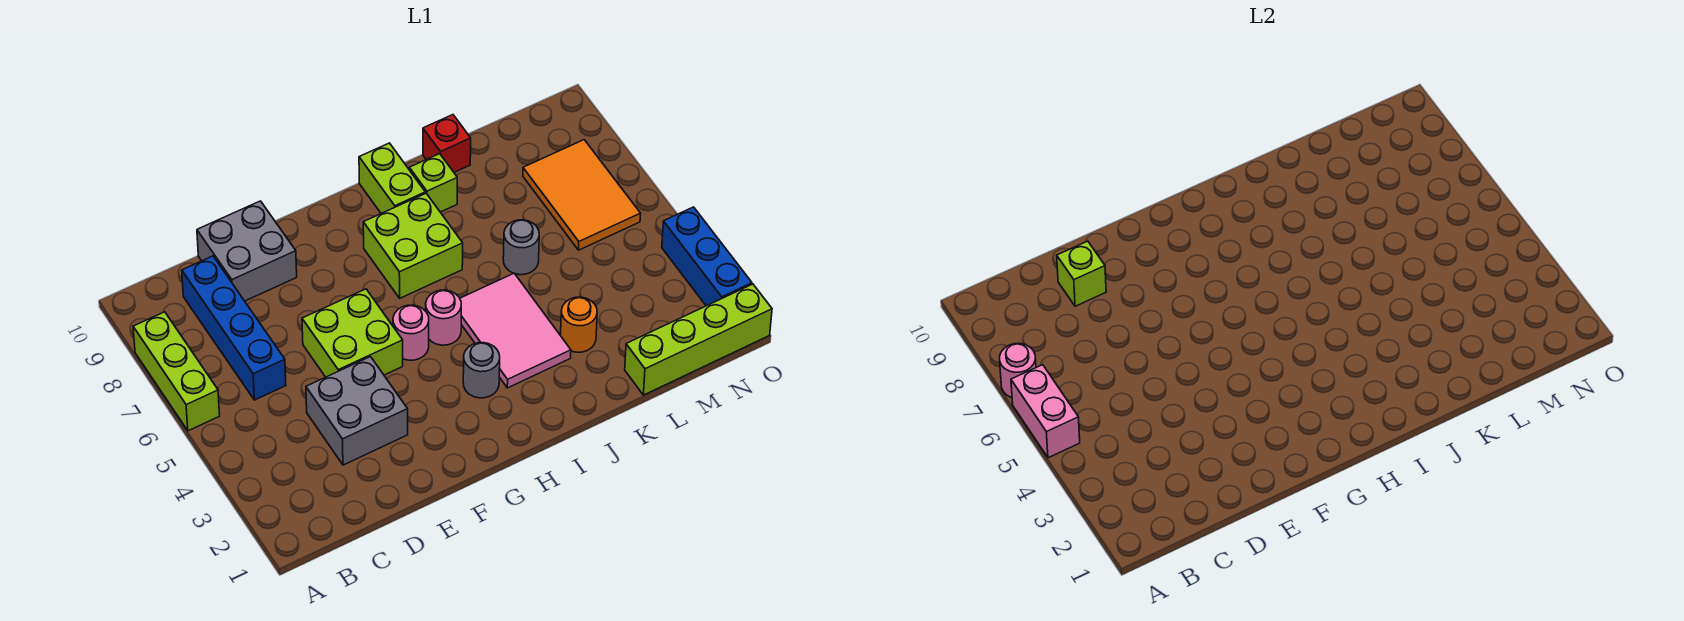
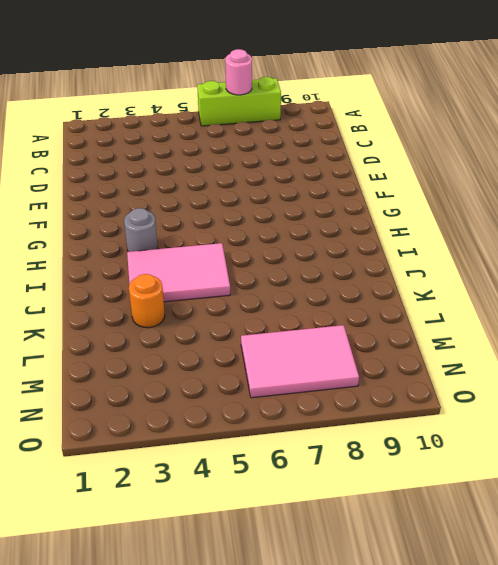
pink tile M6:N8 level 1 -> orange tile M6:N8 level 1
none -> blue brick C6:C9 level 1
none -> grey brick D3:E4 level 1
none -> grey brick D9:E10 level 1

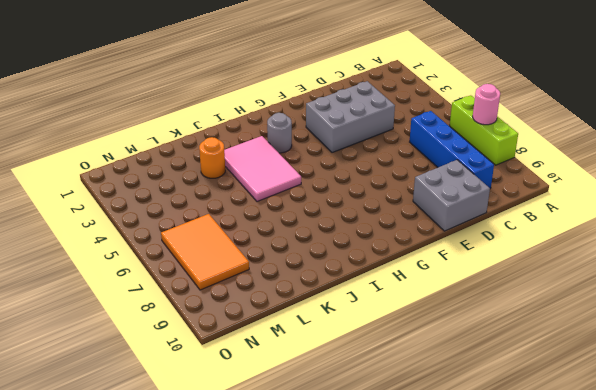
grey brick D3:F4 level 1 -> grey brick D3:E4 level 1
none -> lime brick E5:F6 level 1
none -> pink round brick G5 level 1
none -> pink round brick H5 level 1

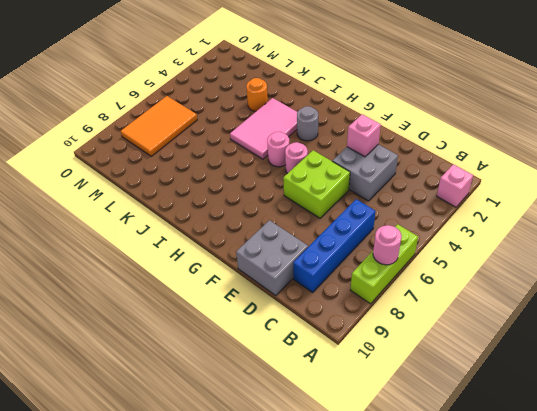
pink brick A2 level 1 -> none
pink brick E3 level 2 -> none
none -> lime brick H7:I8 level 1
none -> lime brick I9:I10 level 1
none -> lime brick J9 level 1

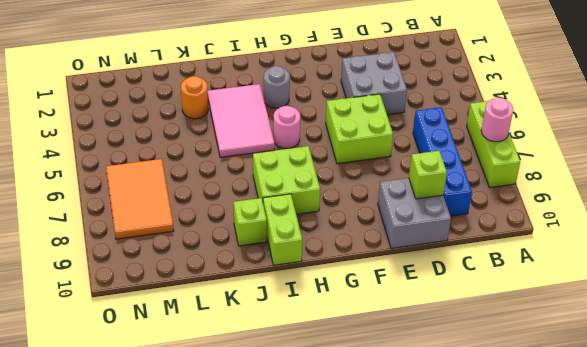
none -> pink round brick G5 level 1
none -> grey round brick K6 level 1
none -> red brick K10 level 1

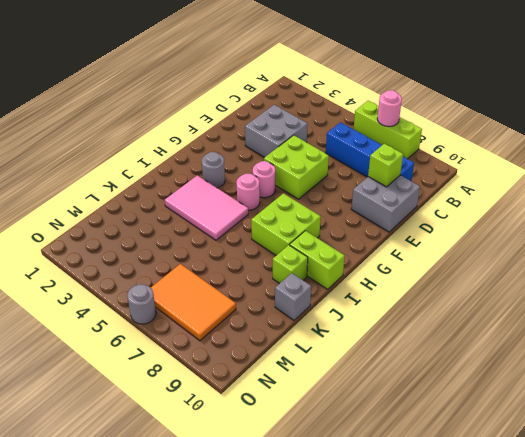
grey brick K10 level 1 -> red brick K10 level 1
grey round brick O6 level 1 -> grey round brick K6 level 1
none -> orange round brick K3 level 1
none -> lime brick L1:O1 level 1
none -> blue brick O2:O4 level 1

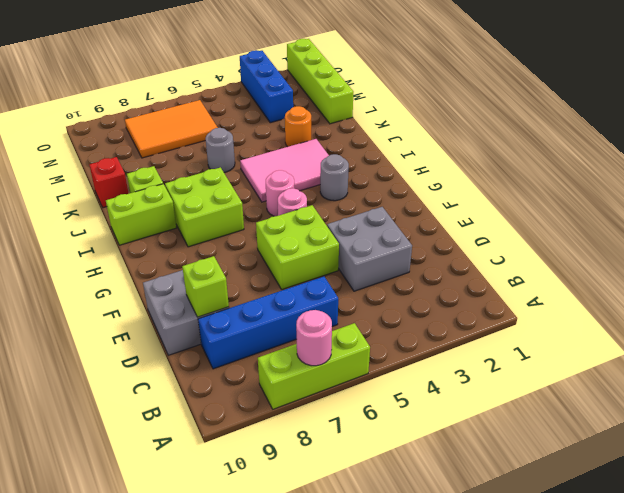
blue brick M3:O3 level 1 -> blue brick O2:O4 level 1
none -> pink brick A5:A6 level 2

